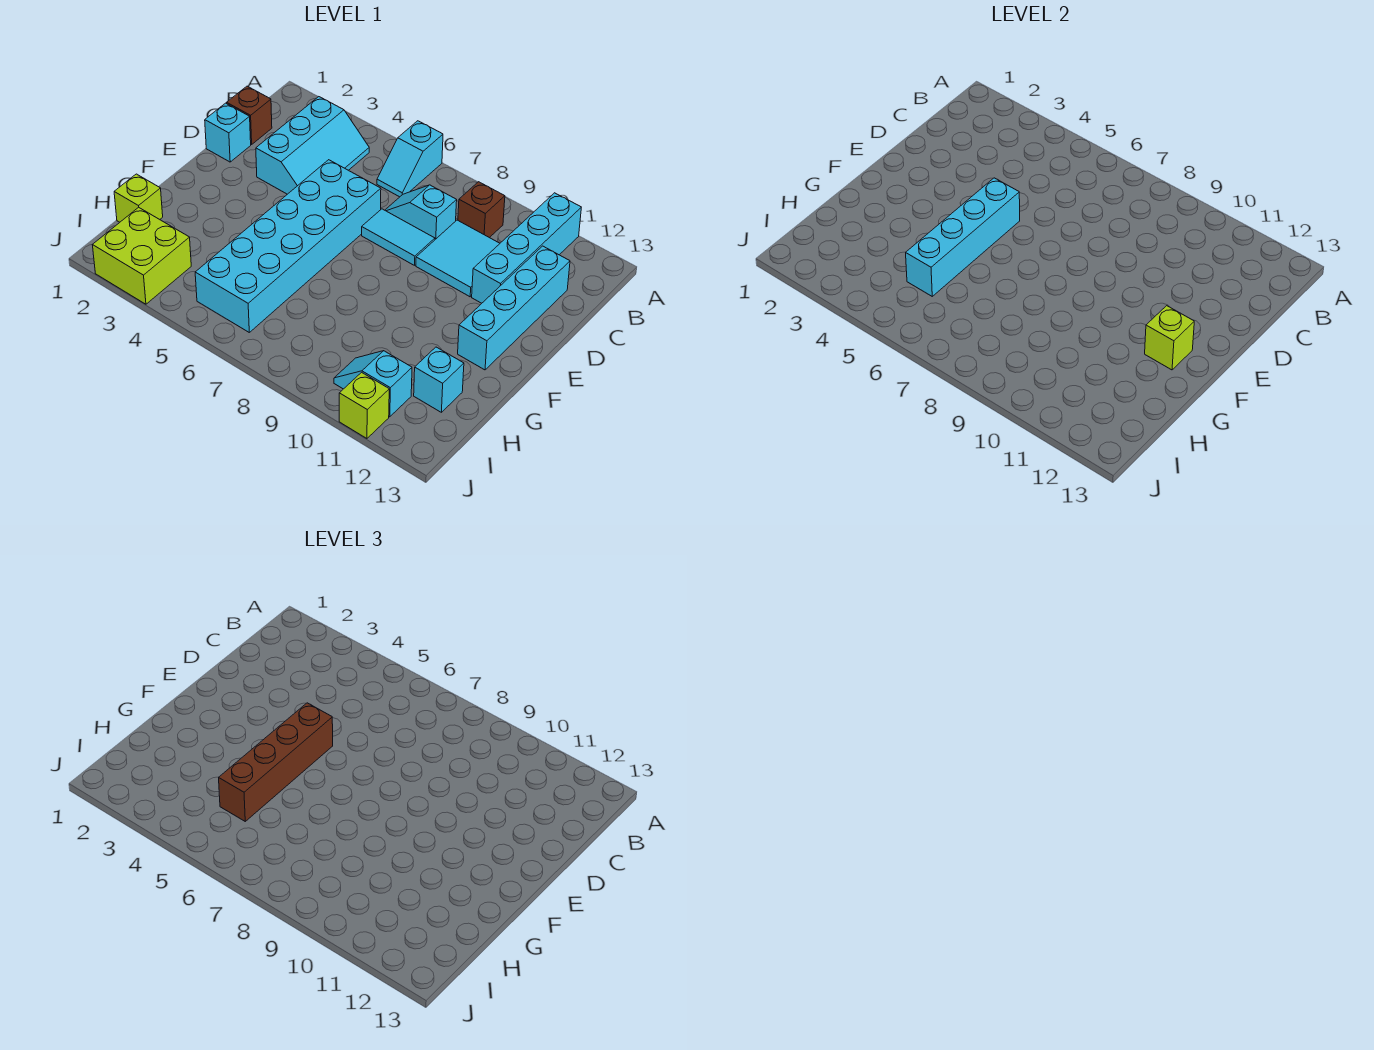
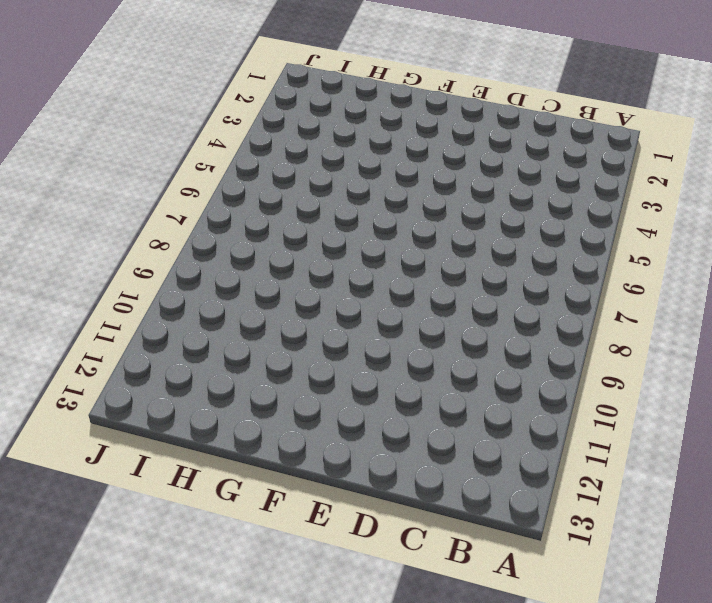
none -> cyan slope A6:B6 level 1 top A
none -> cyan brick A11:D11 level 1
none -> cyan slope B3:D4 level 1 top 3

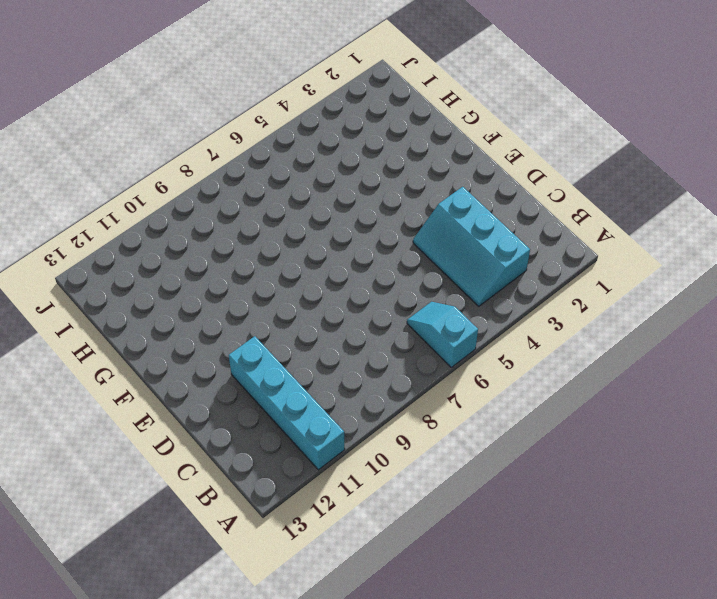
none -> brown brick B9 level 1
none -> brown brick C1 level 1
none -> cyan slope C7:C8 level 1 top 8

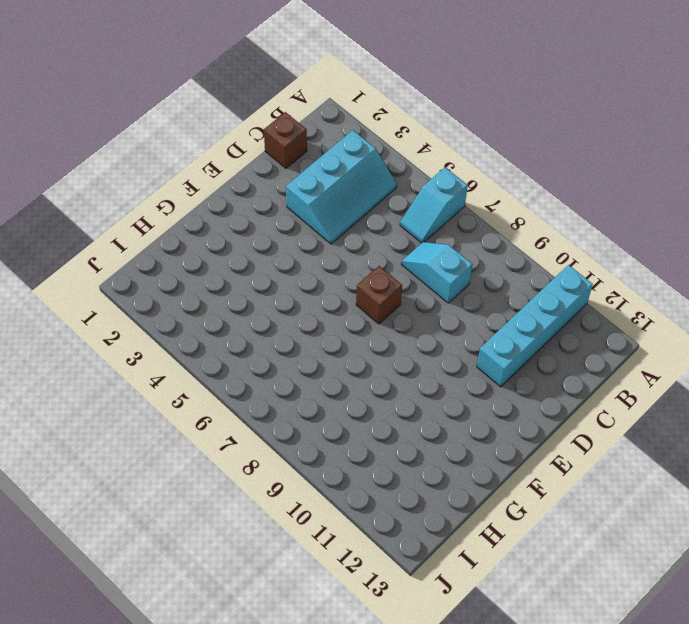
brown brick E7 level 1 -> brown brick B9 level 1
none -> cyan tile C9:D10 level 1
none -> cyan brick C12:F12 level 1
none -> cyan brick D1 level 1

